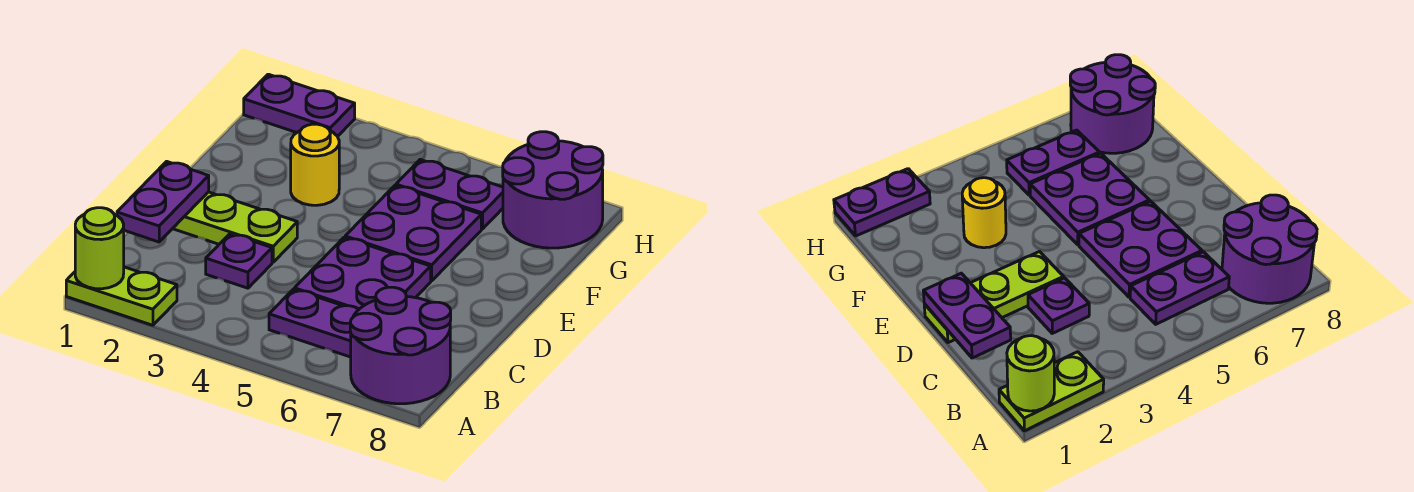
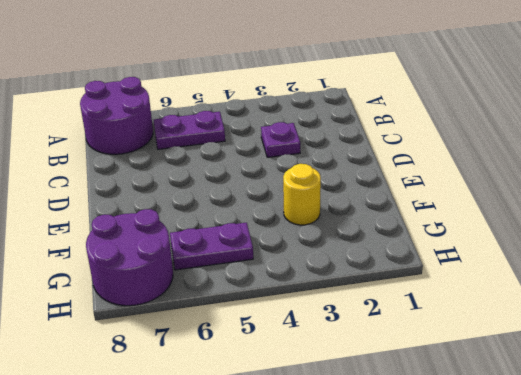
none -> lime plate A1:A2 level 1
none -> purple plate C5:D6 level 1
none -> lime plate D1:D3 level 1

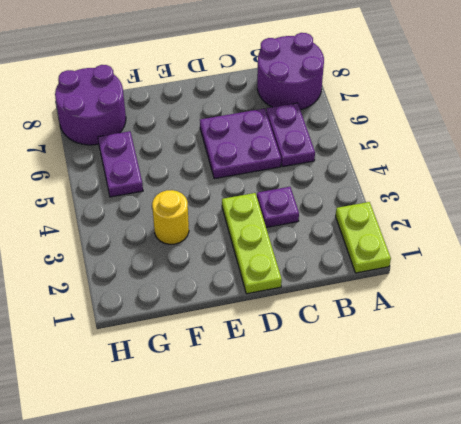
none -> purple plate E5:F6 level 1
none -> purple plate H1:H2 level 1
none -> lime round brick A1 level 2

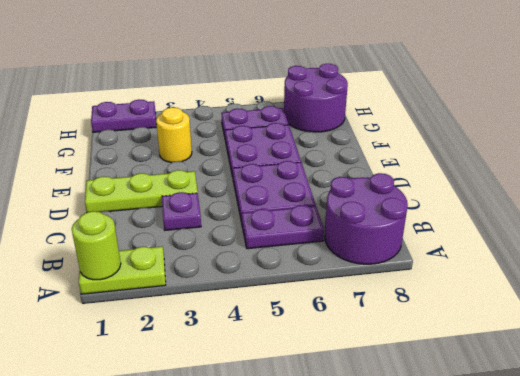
none -> purple plate C1:D1 level 2

